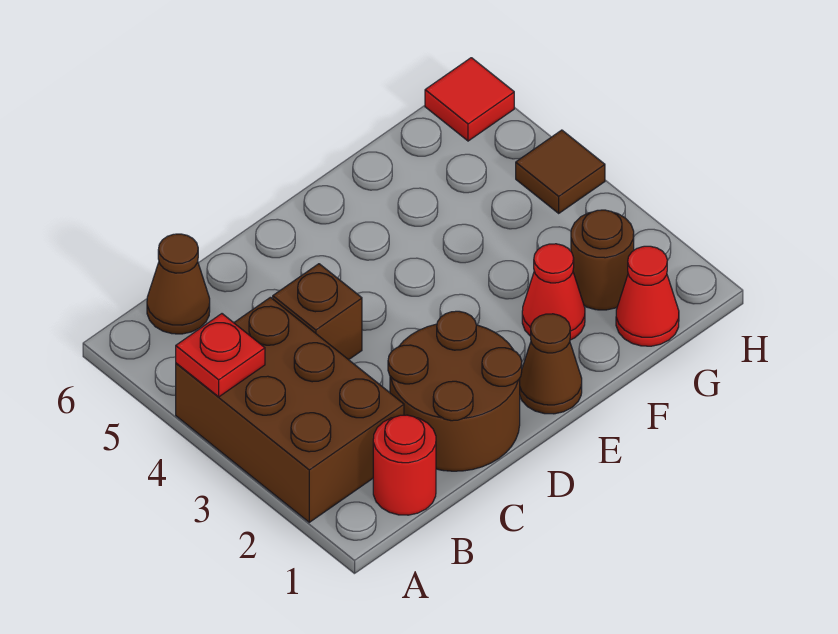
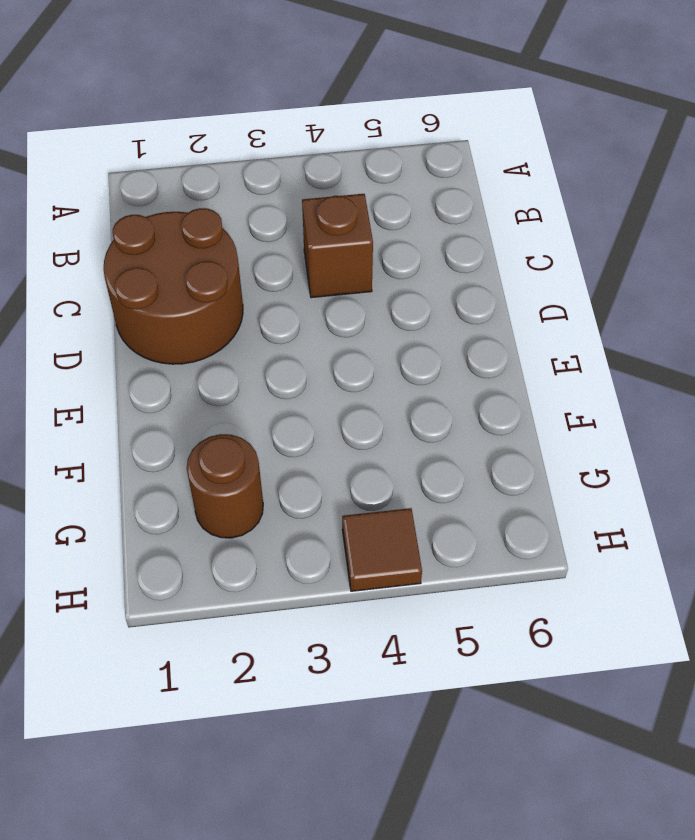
none -> brown brick A2:B4 level 1
none -> red round brick B1 level 1
none -> brown cone B6 level 1

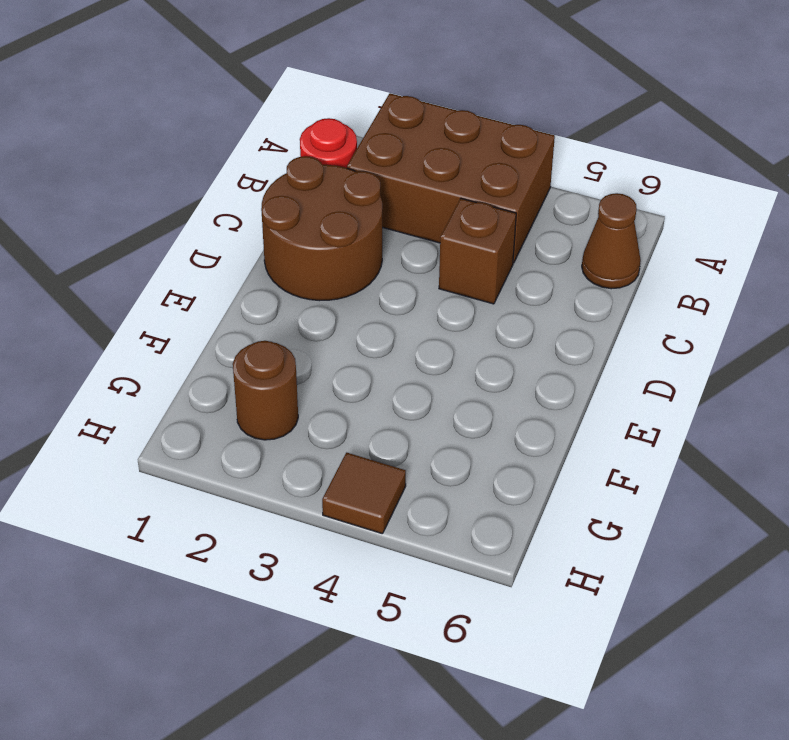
none -> brown cone E1 level 1
none -> red cone F2 level 1
none -> red cone G1 level 1

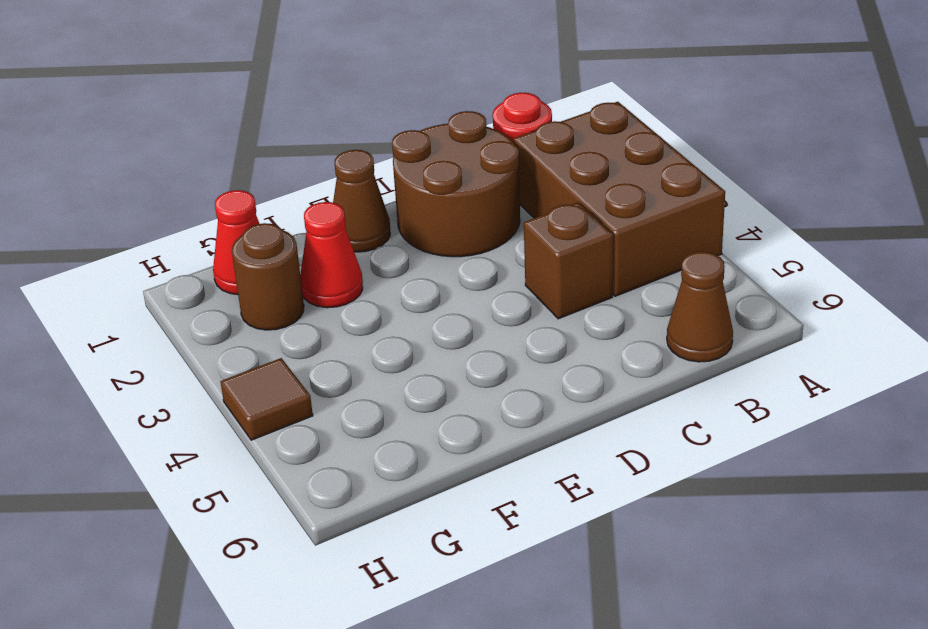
none -> red tile H6 level 1
none -> red plate A4 level 2

